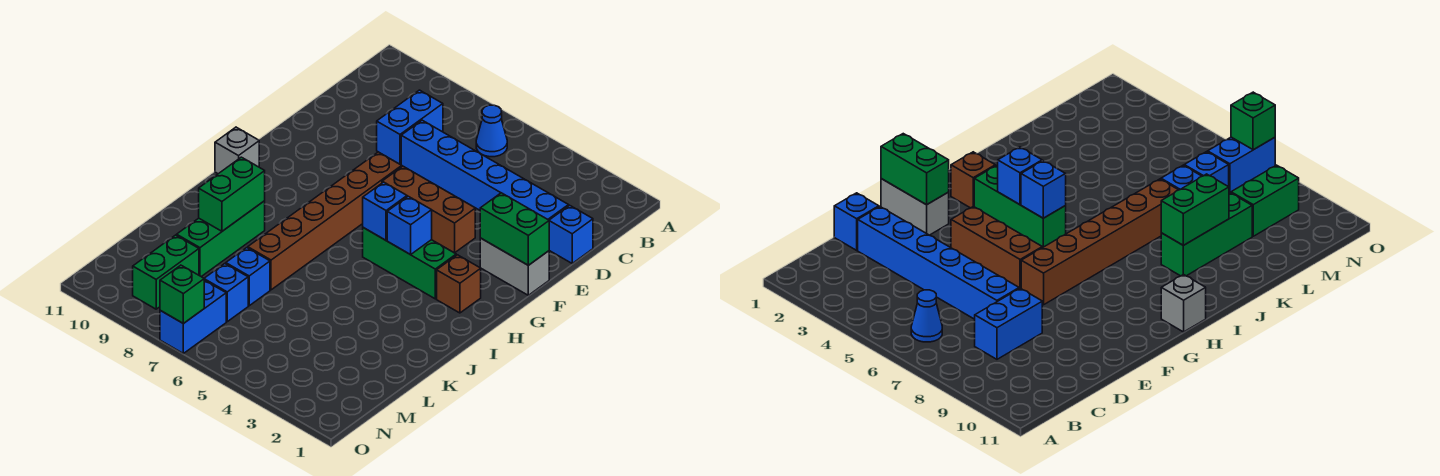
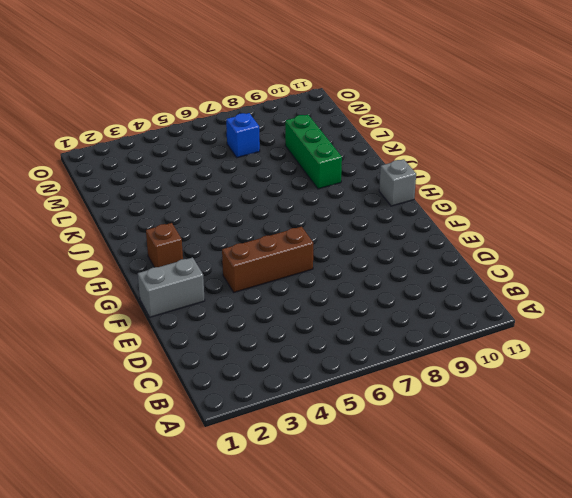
none -> blue cone B6 level 1
none -> blue brick C8:D8 level 1
none -> blue brick D1 level 1

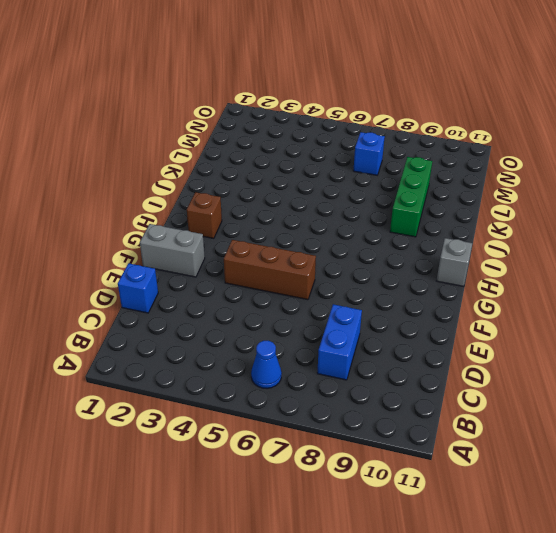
none -> blue brick D2:D7 level 1
none -> brown brick F7:K7 level 1
none -> green brick H3:H5 level 1

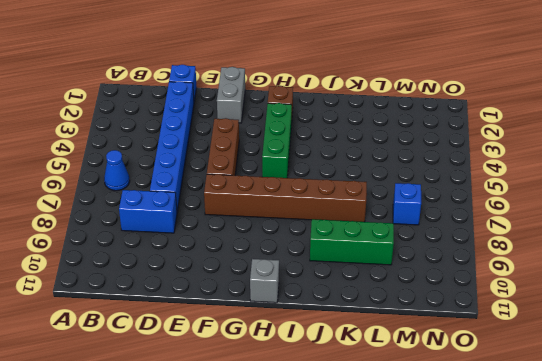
none -> blue brick L7 level 1
none -> green brick M9:N9 level 1
none -> blue brick N7:O7 level 1

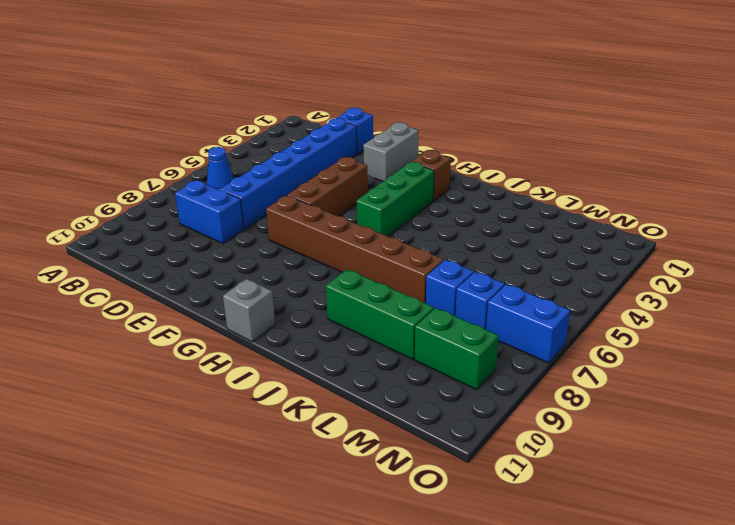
none -> green brick F1:F2 level 2
none -> blue brick H4 level 2
none -> blue brick H5 level 2

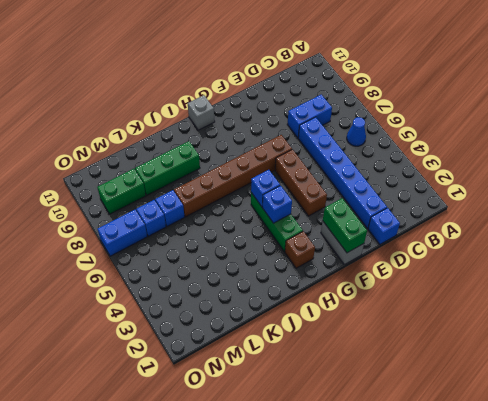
none -> green brick J9:K9 level 2
none -> green brick O7 level 2

